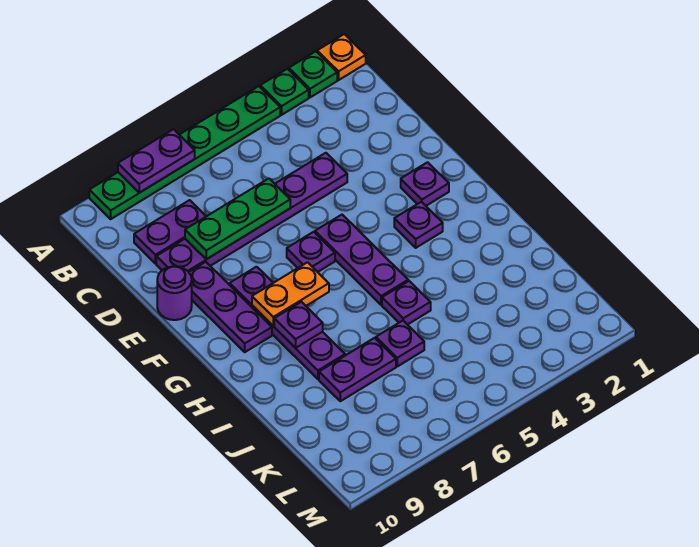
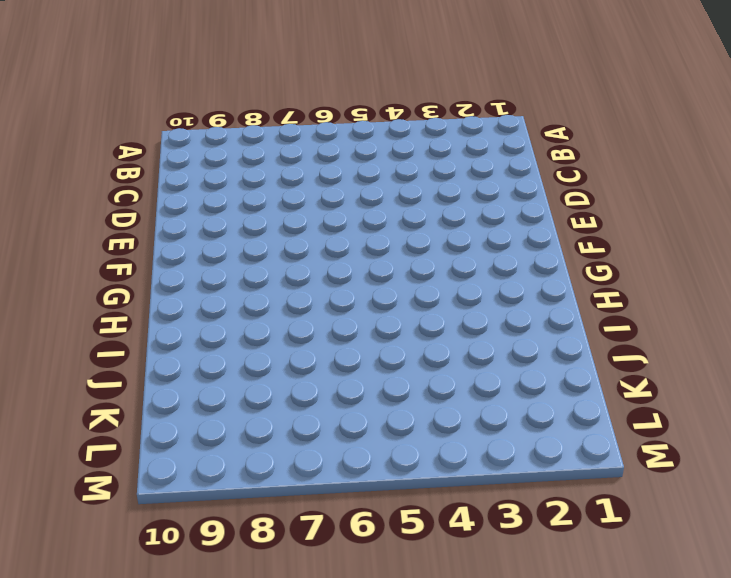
none -> orange plate A1 level 1
none -> green plate A2 level 1
none -> green plate A3 level 1

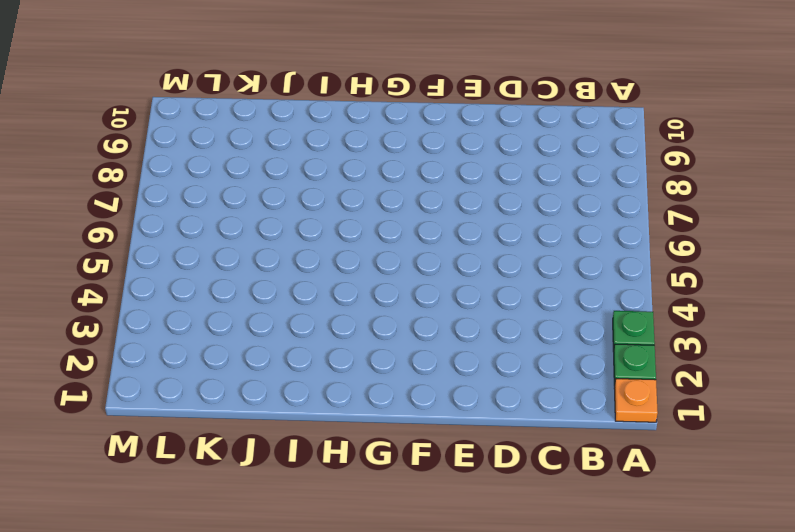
none -> green plate A4:A9 level 1
none -> purple plate C8:C9 level 1
none -> purple plate D4:D9 level 1

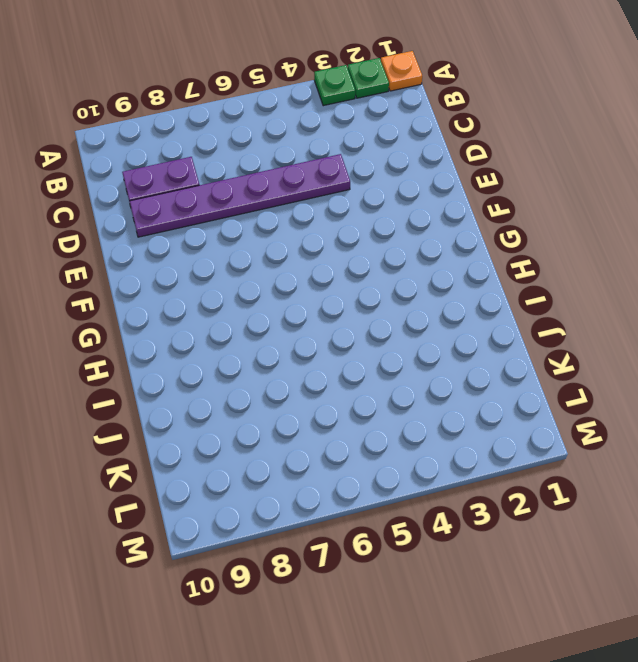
none -> green plate A4:A9 level 1
none -> purple plate E9:G9 level 1
none -> purple round brick E10 level 1

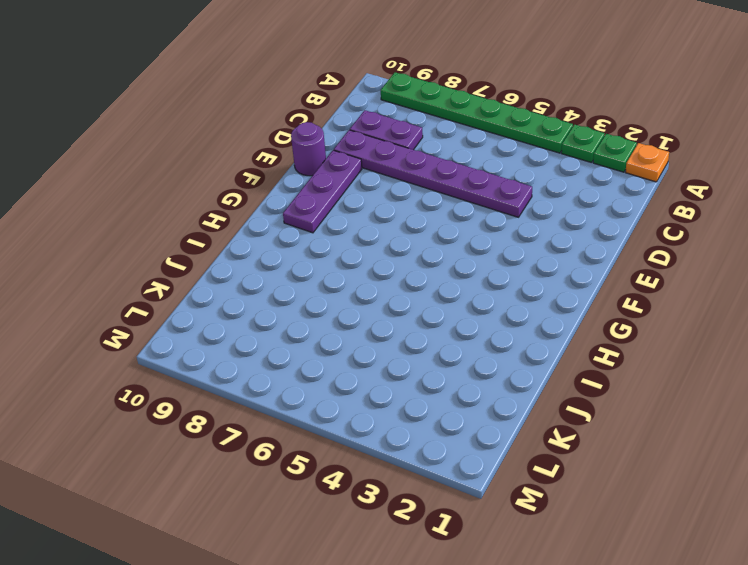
none -> purple plate F2 level 1
none -> purple plate F5:H5 level 1
none -> purple plate F6 level 1

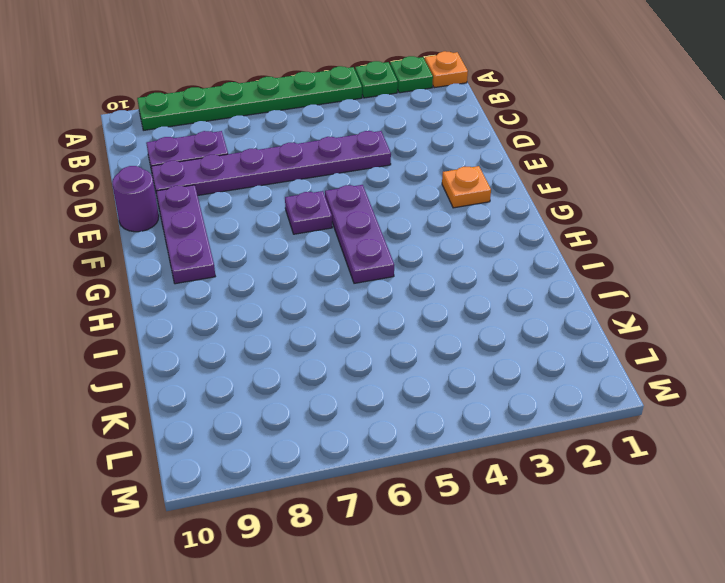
orange plate F2 level 1 -> purple plate F2 level 1
none -> purple plate F8:I8 level 1
none -> purple plate G3 level 1
none -> purple plate I5 level 1

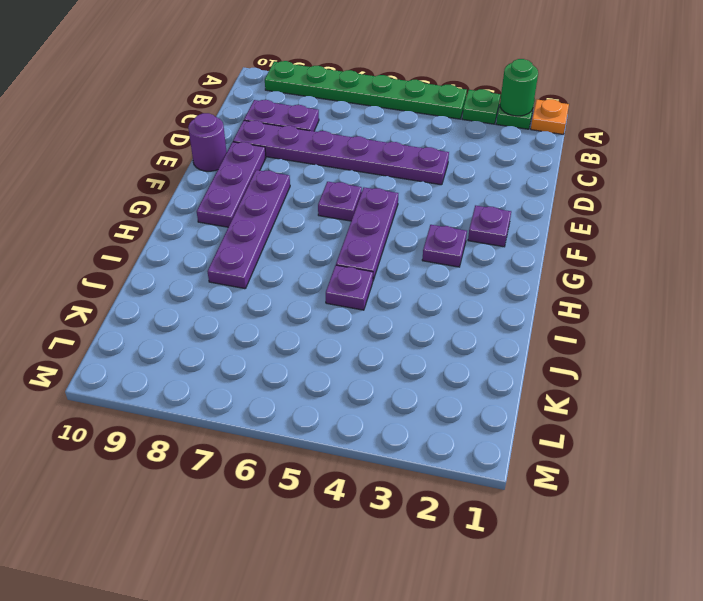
green round brick A2 level 2 -> none
none -> purple plate J6 level 1
none -> purple plate J7:J8 level 1
none -> purple plate A7:A8 level 2

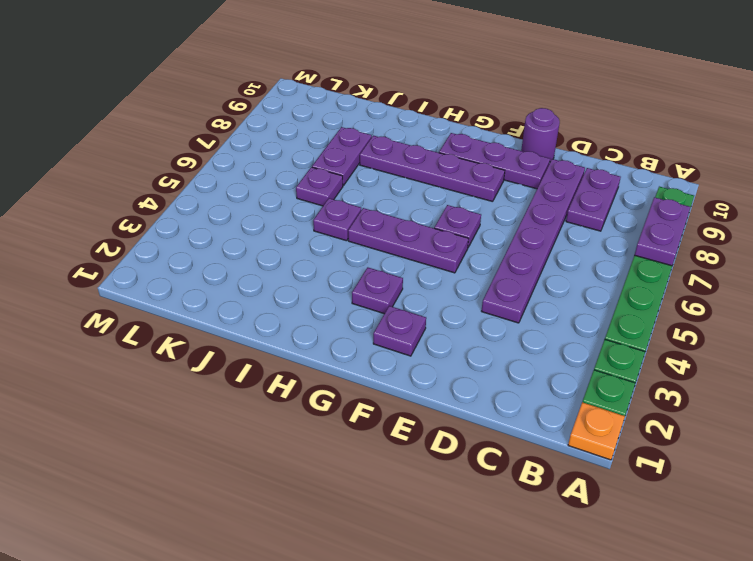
none -> green plate D6:D8 level 2
none -> orange plate G7:G8 level 2
none -> purple plate H8 level 2

